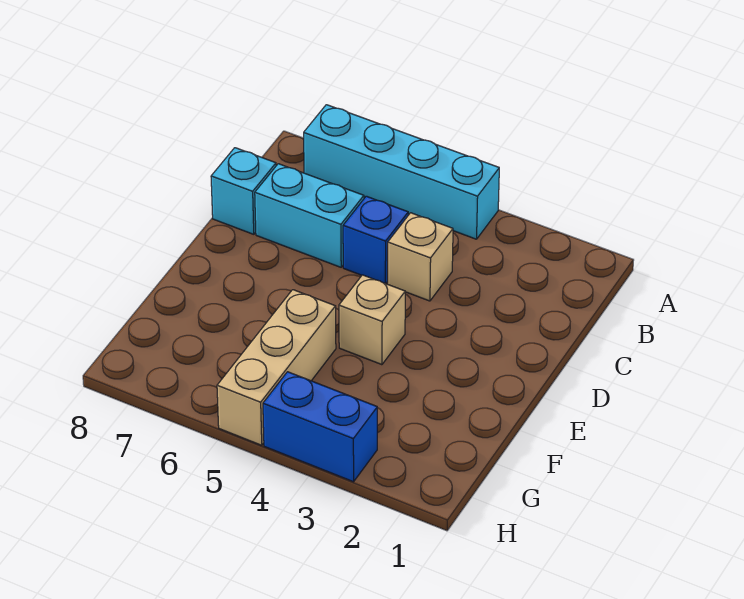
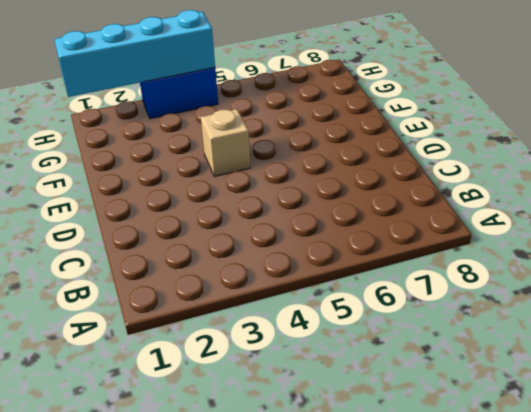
cyan brick H1:H4 level 2 -> cyan brick A4:A7 level 1
none -> tan brick C4 level 1
none -> blue brick C5 level 1

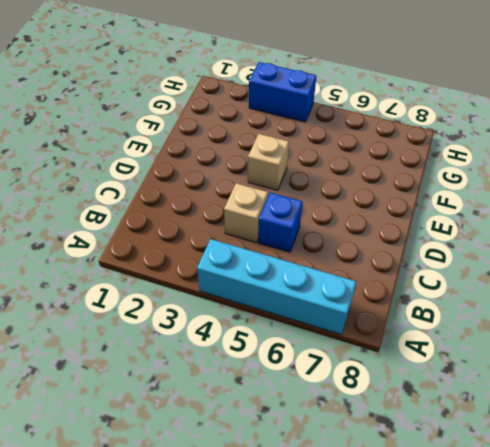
none -> cyan brick C6:C7 level 1
none -> cyan brick C8 level 1

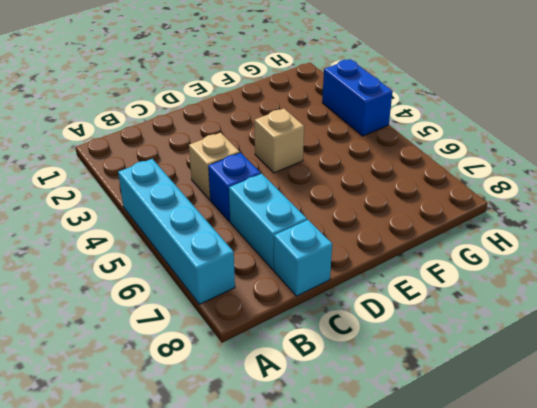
none -> tan brick F5:H5 level 1

